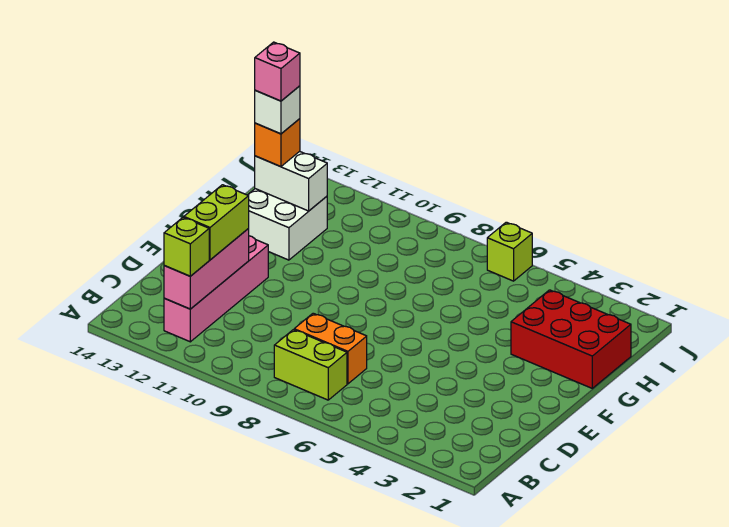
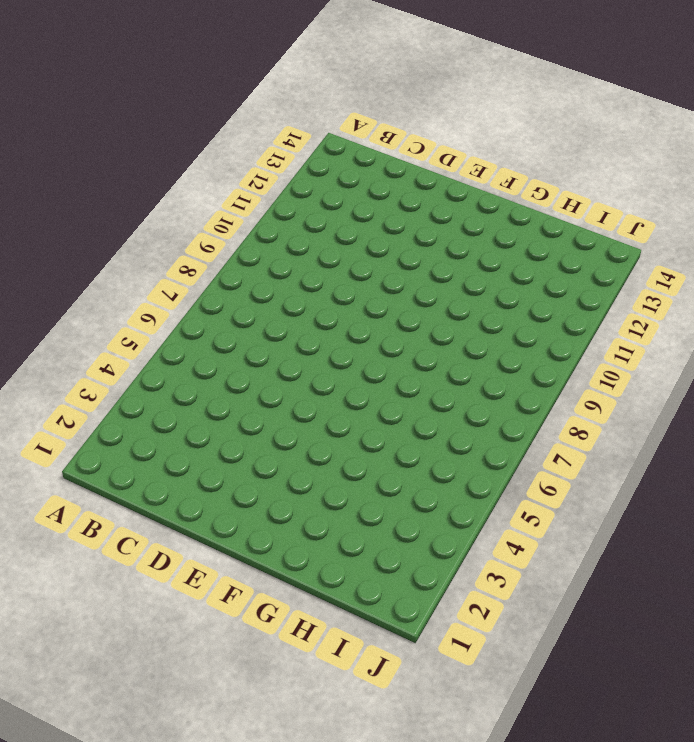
none -> lime brick B7:B8 level 1
none -> pink brick B12:E12 level 1
none -> orange brick C7:C8 level 1

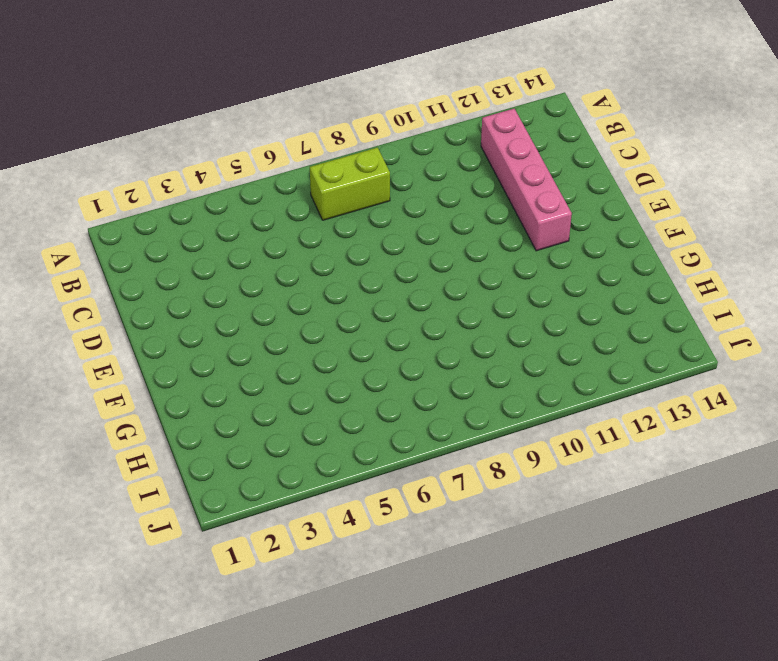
none -> orange brick C7:C8 level 1
none -> red brick G1:H3 level 1
none -> white brick G12:H13 level 1

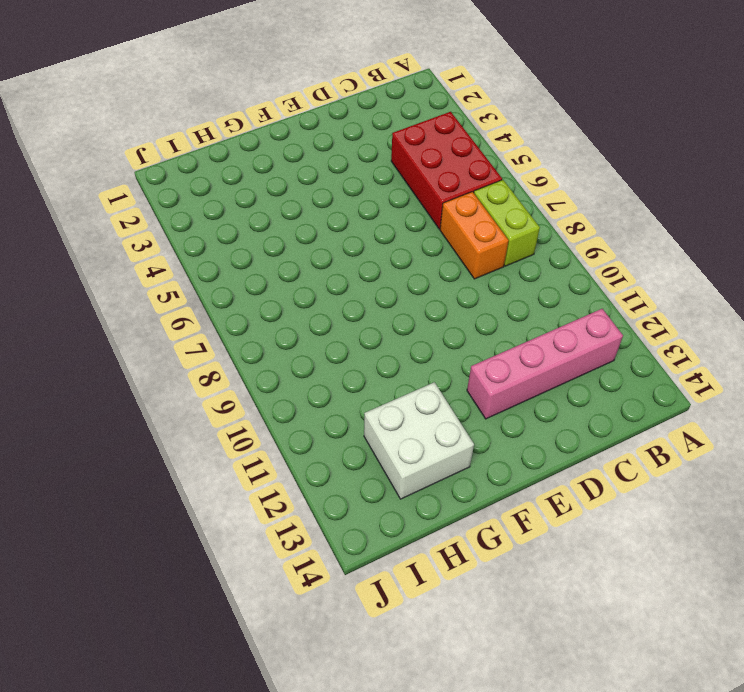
red brick B4:C6 level 1 -> red brick G1:H3 level 1
none -> lime brick J6 level 1
none -> pink brick B12:D12 level 2
none -> white brick H12:H13 level 2

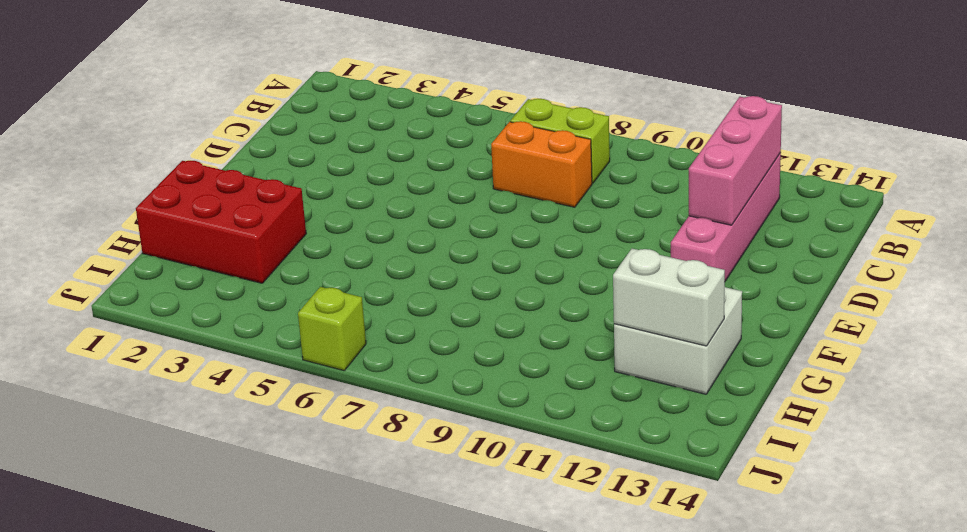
none -> lime brick B12 level 3
none -> lime brick C12:D12 level 3
none -> orange brick H13 level 3

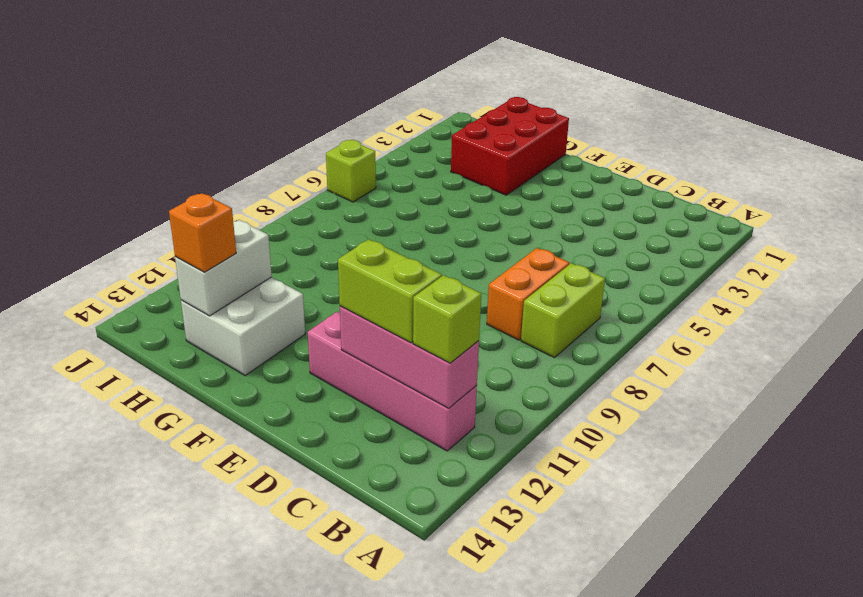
none -> white brick H13 level 4
none -> pink brick H13 level 5

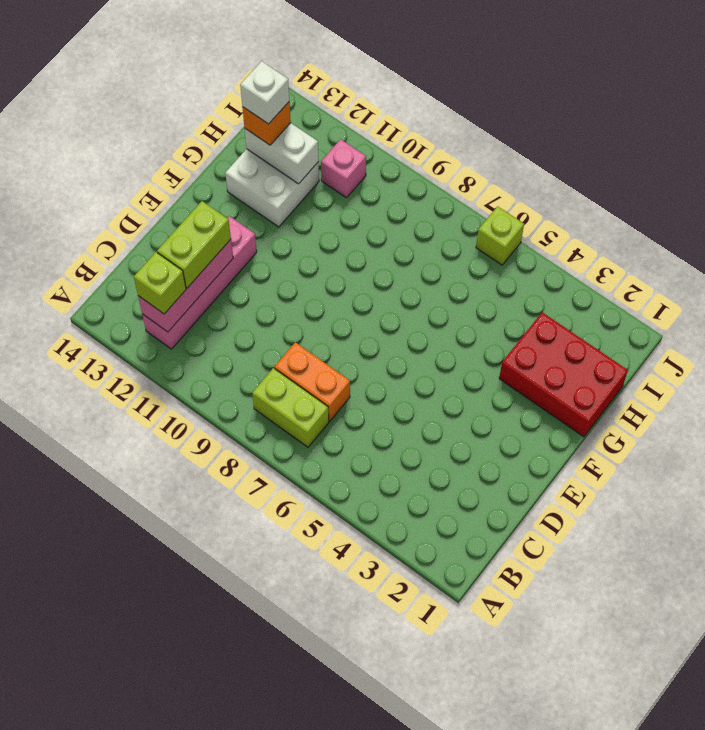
pink brick I11 level 1 -> pink brick H13 level 5

